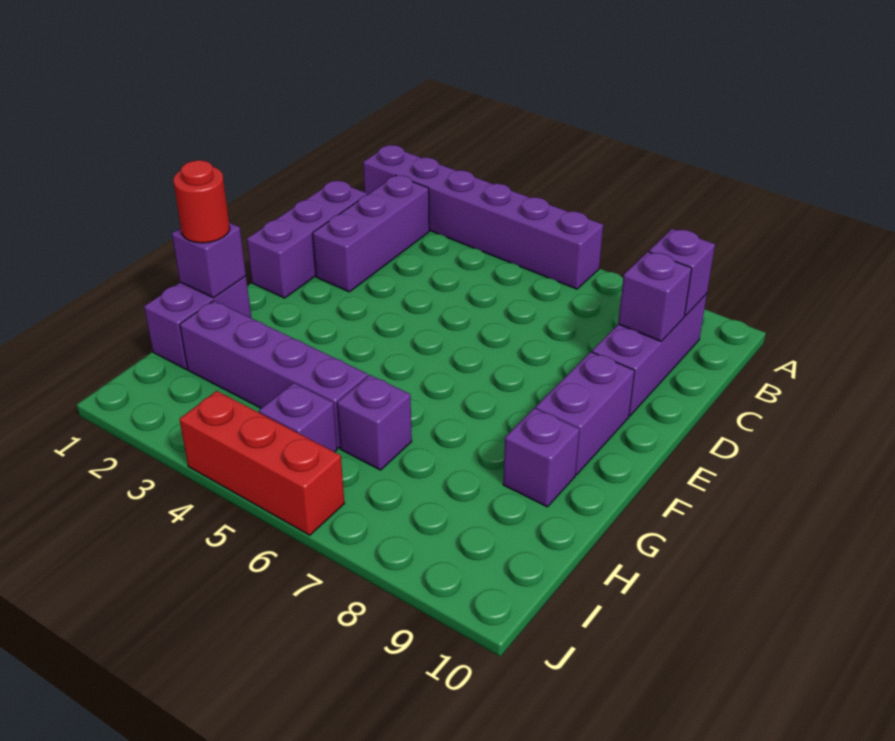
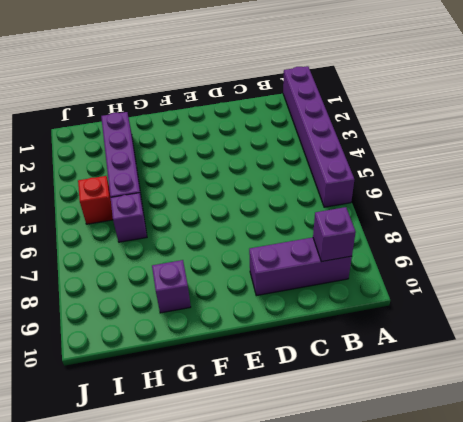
red brick I5 level 1 -> purple brick I5 level 1
none -> purple brick B2:D2 level 1
none -> purple brick C1:E1 level 1
none -> purple brick E9:F9 level 1

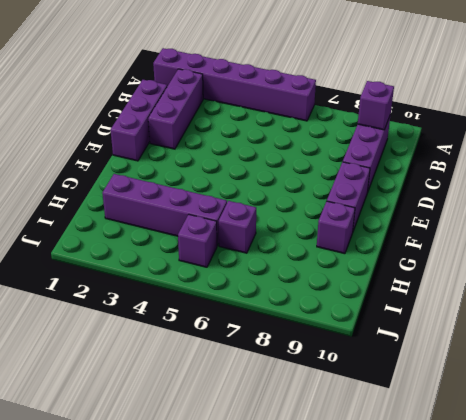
none -> purple brick G1:H1 level 1
none -> red brick J4:J6 level 1
none -> purple brick C9 level 2

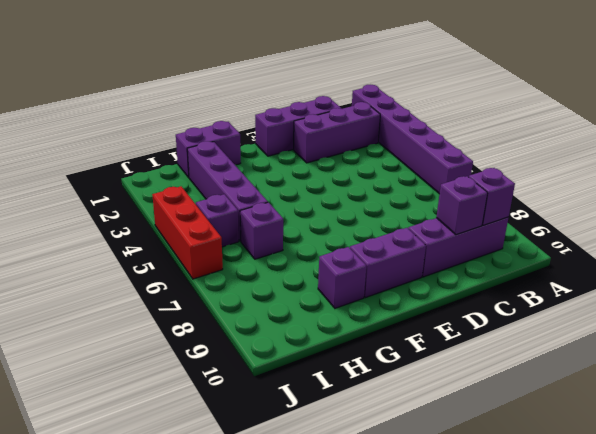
none -> purple brick G1 level 2
none -> red round brick G1 level 3

